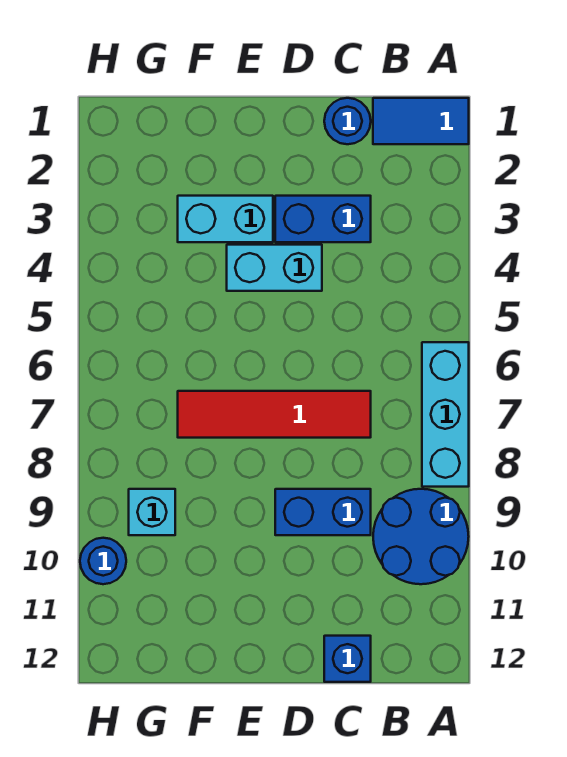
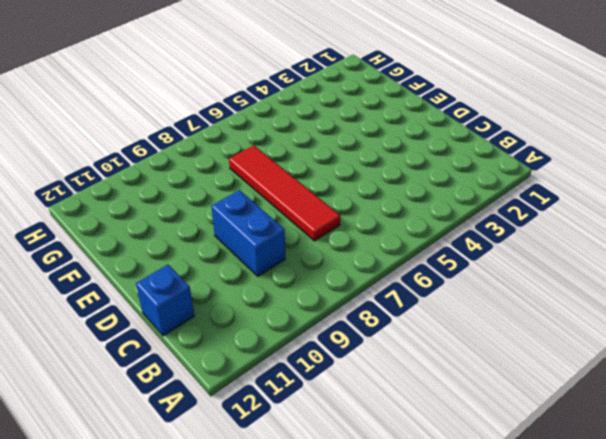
none -> blue tile A1:B1 level 1
none -> cyan brick A6:A8 level 1
none -> blue round brick A9:B10 level 1

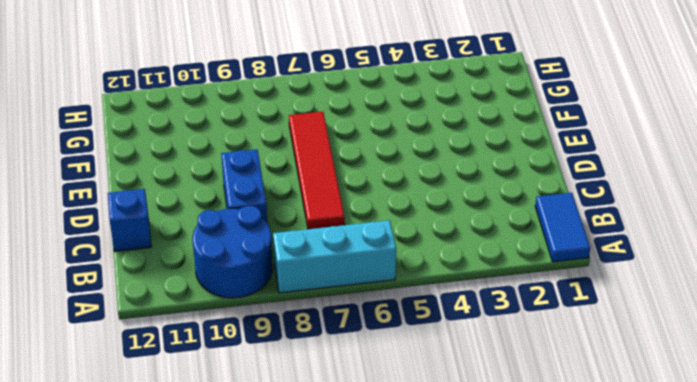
none -> blue round brick C1 level 1
none -> blue brick C3:D3 level 1
none -> cyan brick D4:E4 level 1

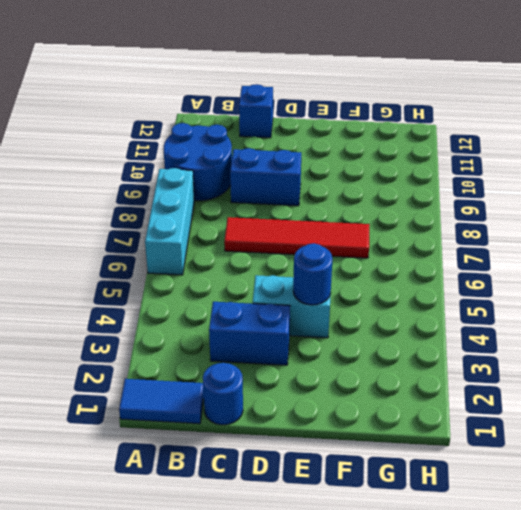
blue round brick E4 level 2 -> blue round brick H10 level 1
none -> cyan brick E3:F3 level 1
none -> cyan brick G9 level 1

